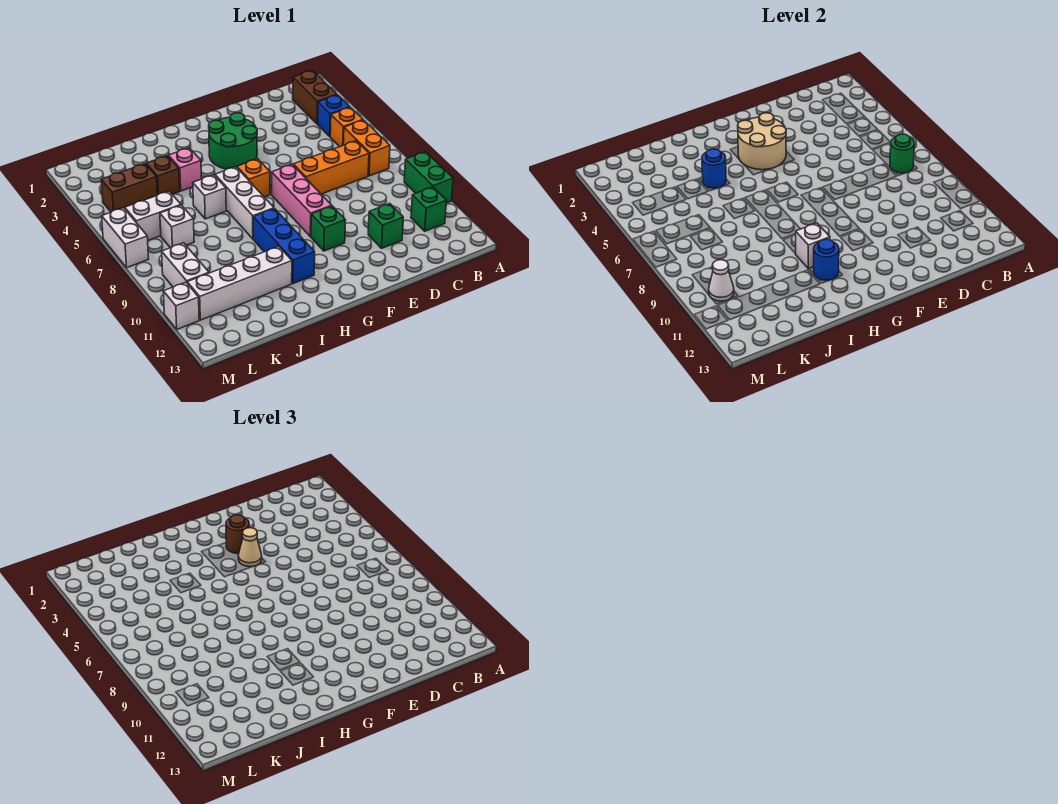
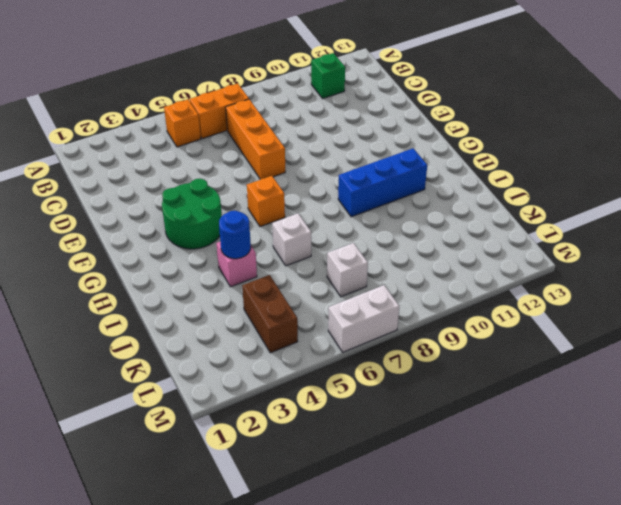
none -> green brick A9:A10 level 1
none -> brown brick B2:B3 level 1
none -> blue brick B4 level 1
none -> green brick D11 level 1

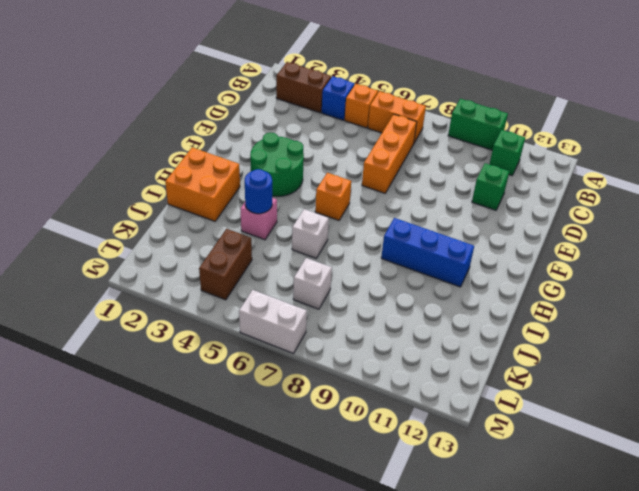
orange brick H1:I2 level 1 -> none
none -> pink brick F7:F9 level 1
none -> green brick F10 level 1
none -> white brick H6:H8 level 1
none -> white brick I11:L11 level 1

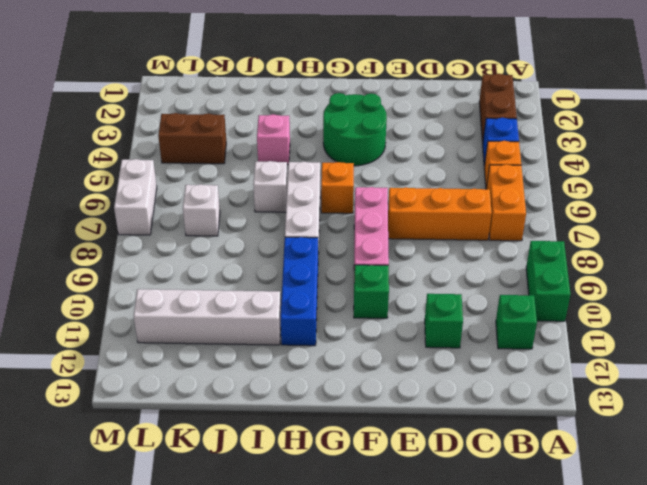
none -> brown brick J4 level 1
none -> white brick K6:L6 level 1
none -> white brick L9:L10 level 1
none -> white brick M11 level 1

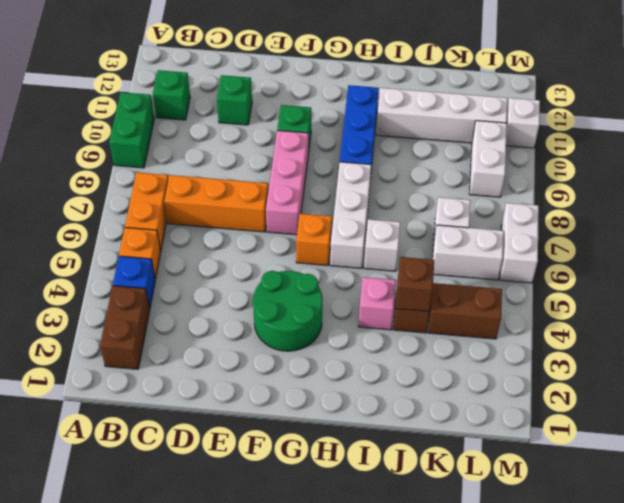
brown brick J4 level 2 -> none
none -> green round brick B7 level 2
none -> tan round brick F3:G4 level 2
none -> white brick H10 level 2
none -> blue round brick H11 level 2

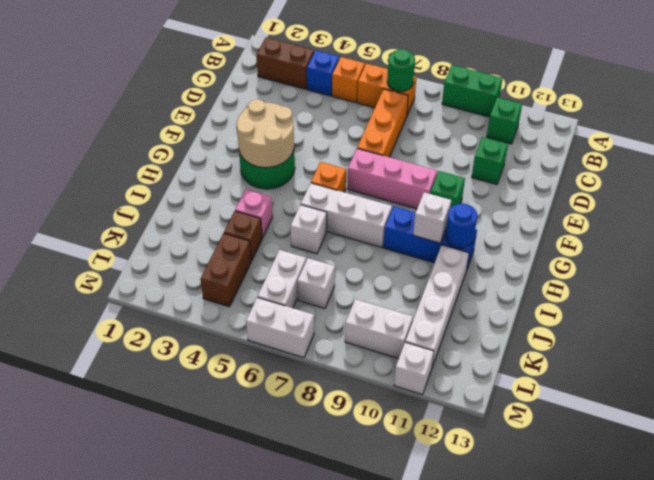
none -> blue round brick I4 level 2
none -> white cone L10 level 2
none -> brown round brick F3 level 3
none -> tan cone F4 level 3

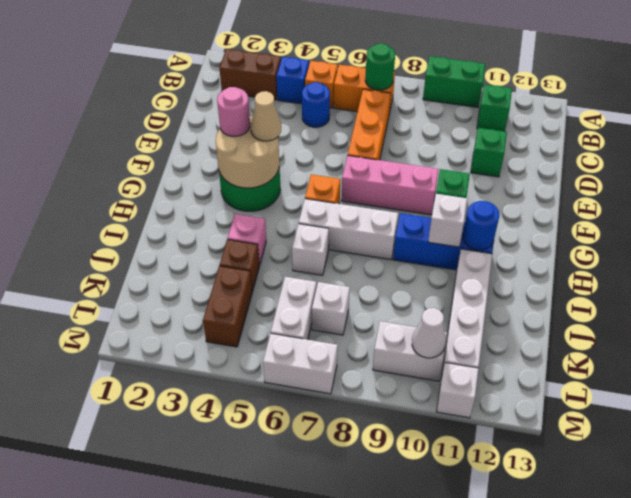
blue round brick C5 level 1 -> blue round brick I4 level 2
pink round brick F3 level 3 -> brown round brick F3 level 3

